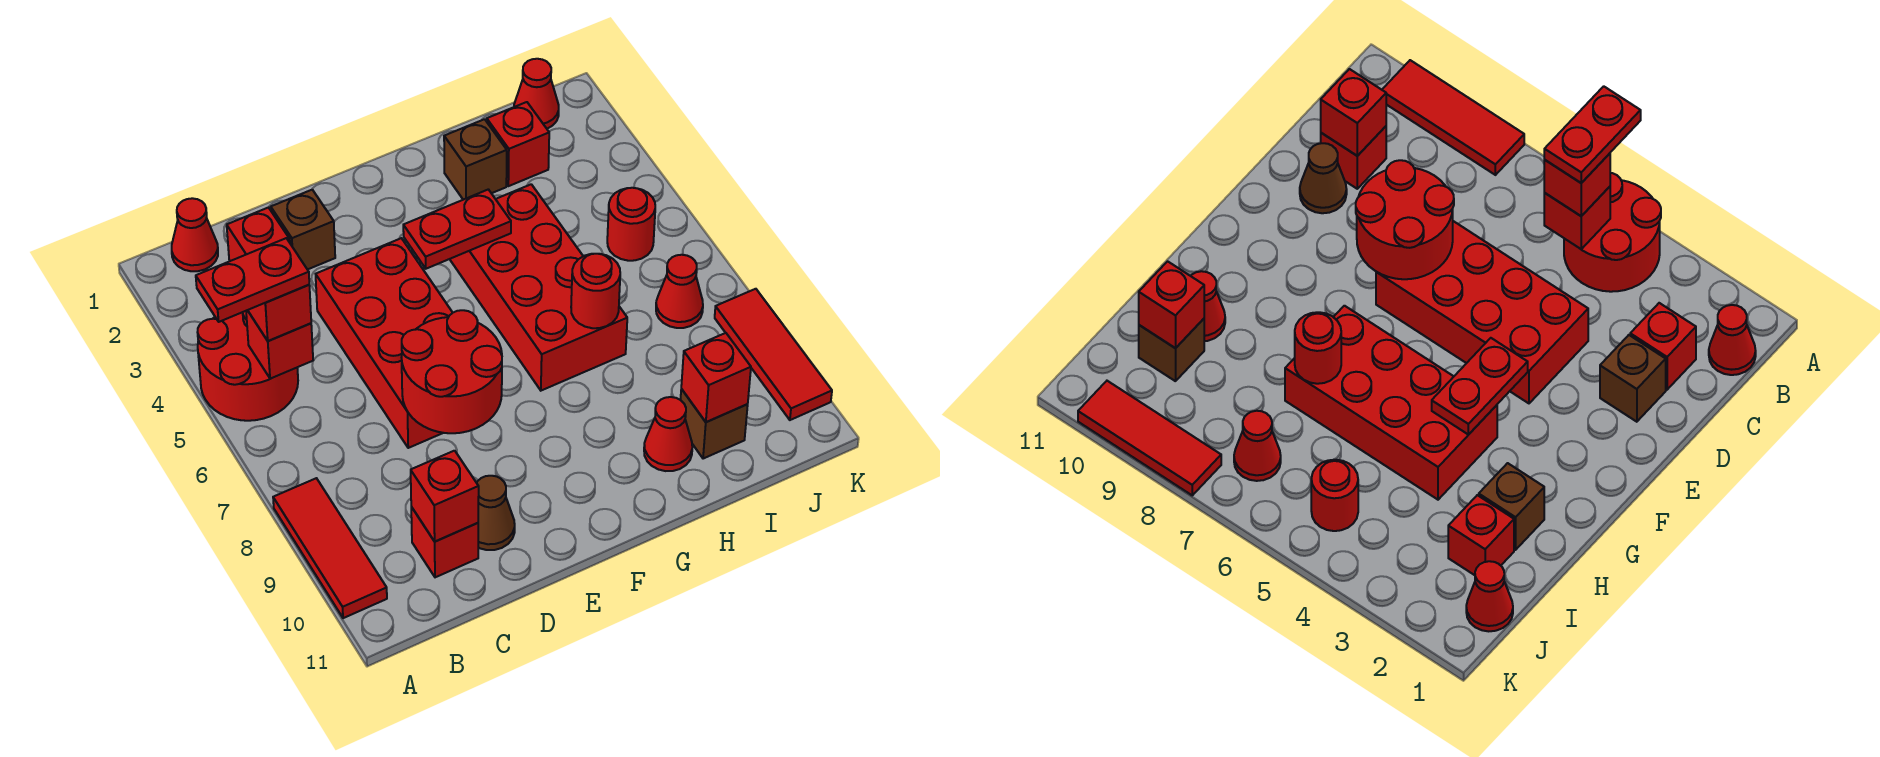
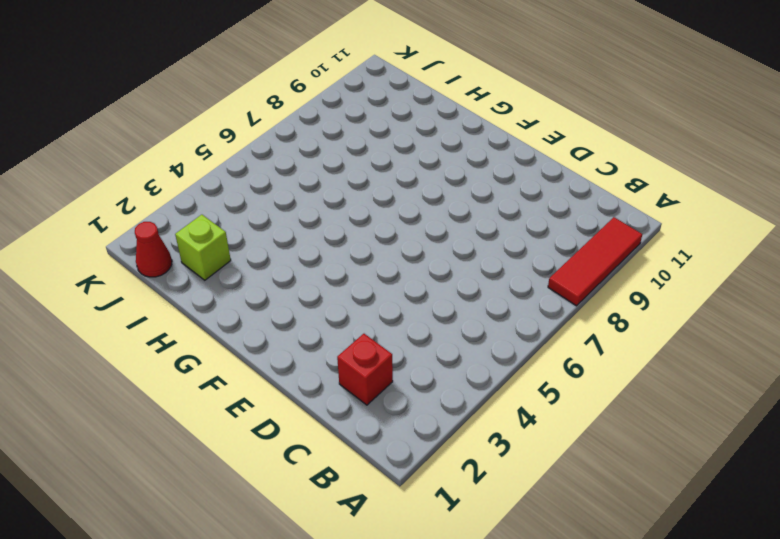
lime brick I2 level 1 -> red brick I2 level 1
none -> red round brick A4:B5 level 1
none -> red cone B1 level 1
none -> red brick C10 level 1

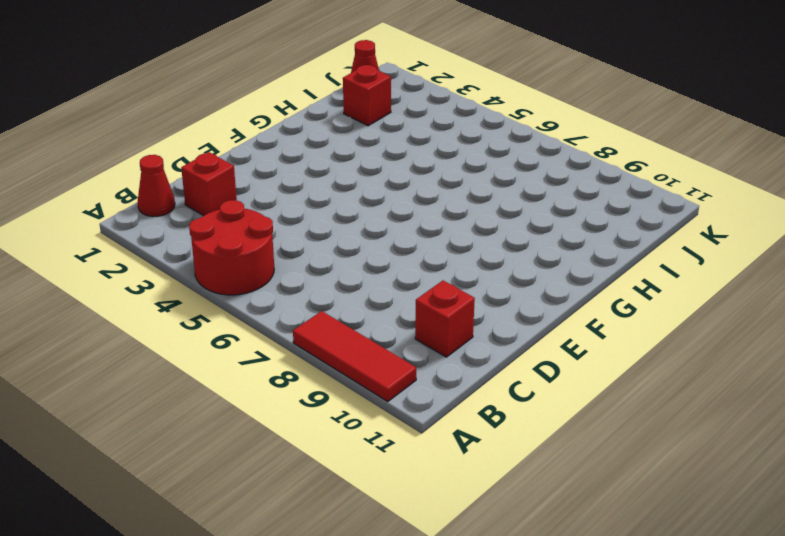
none -> brown brick D2 level 1
none -> red brick D4:E7 level 1
none -> brown cone D10 level 1

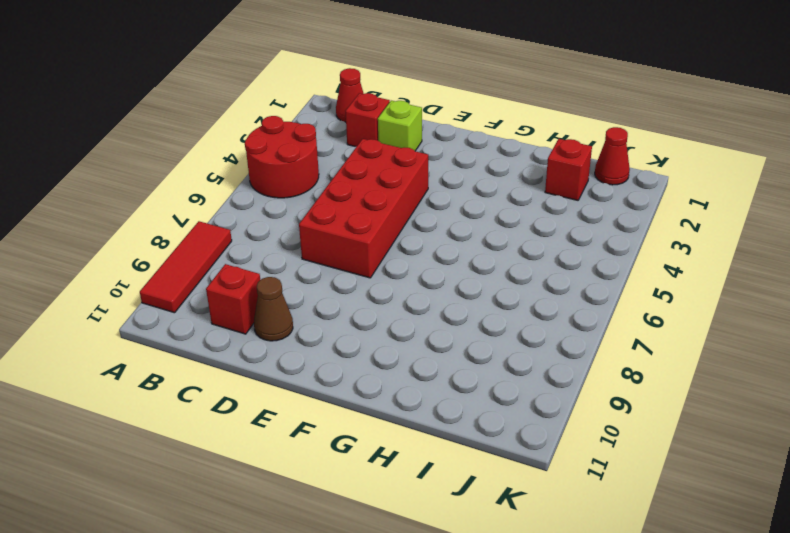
lime brick D2 level 1 -> brown brick D2 level 1
none -> red brick G4:H7 level 1
none -> brown brick H2 level 1
none -> red cone H10 level 1

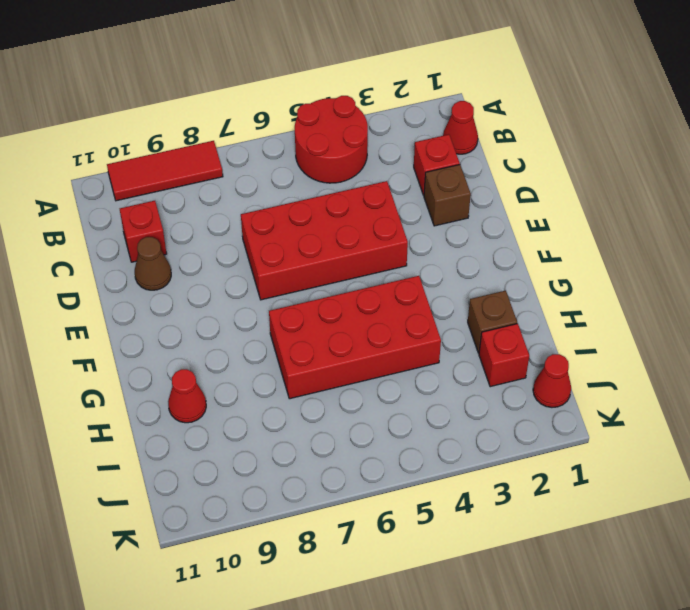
none -> brown brick I10 level 1
none -> red round brick J5 level 1
none -> red cone J7 level 1

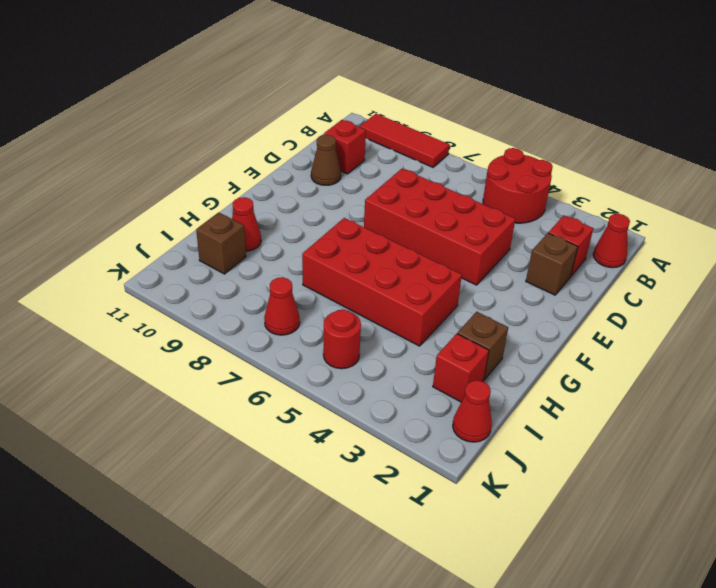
none -> red tile K8:K10 level 1
none -> red brick B5 level 2
none -> red brick C10 level 2

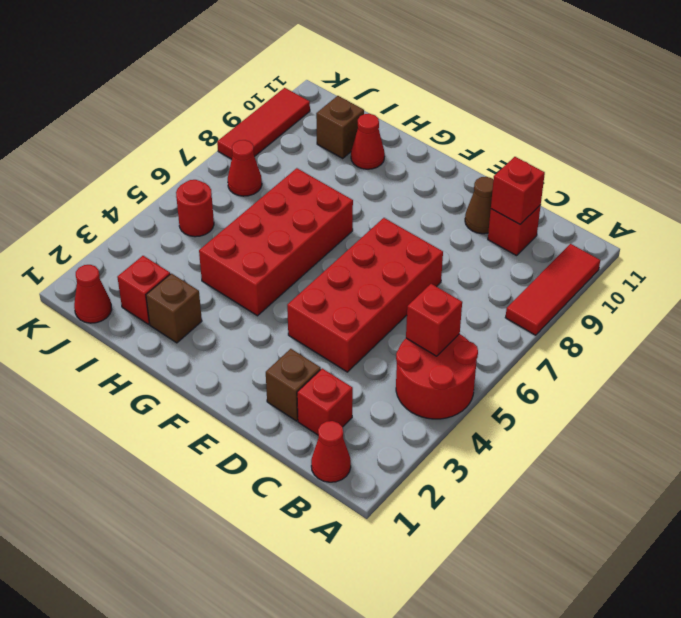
none -> red round brick D7:E8 level 2
none -> red plate F4:G4 level 2
none -> red round brick H7 level 2

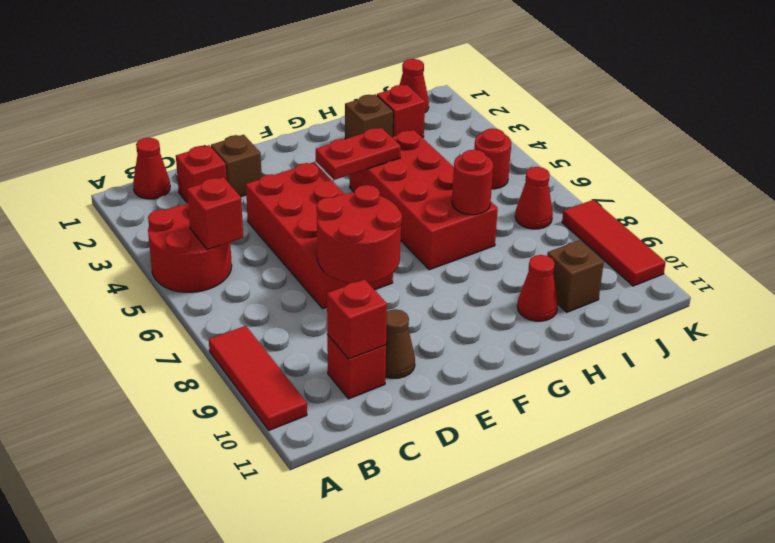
none -> red brick I10 level 2
none -> red brick B5 level 3
none -> red plate A5:B5 level 4

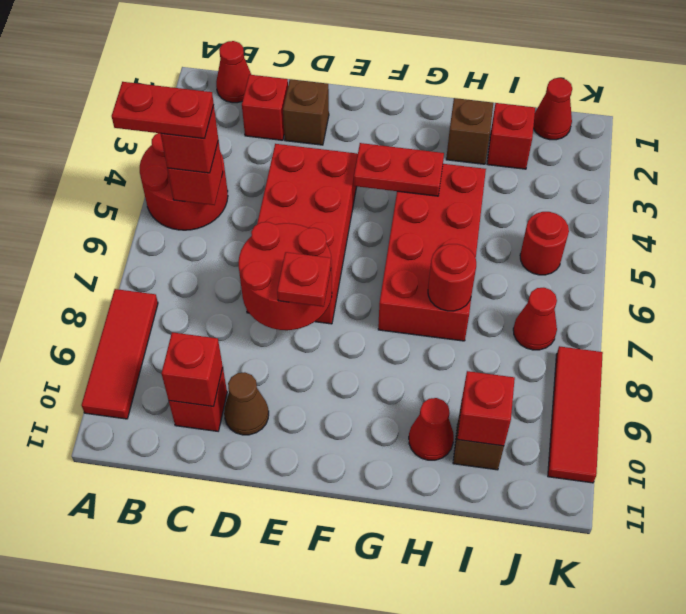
red plate E8 level 3 -> none

